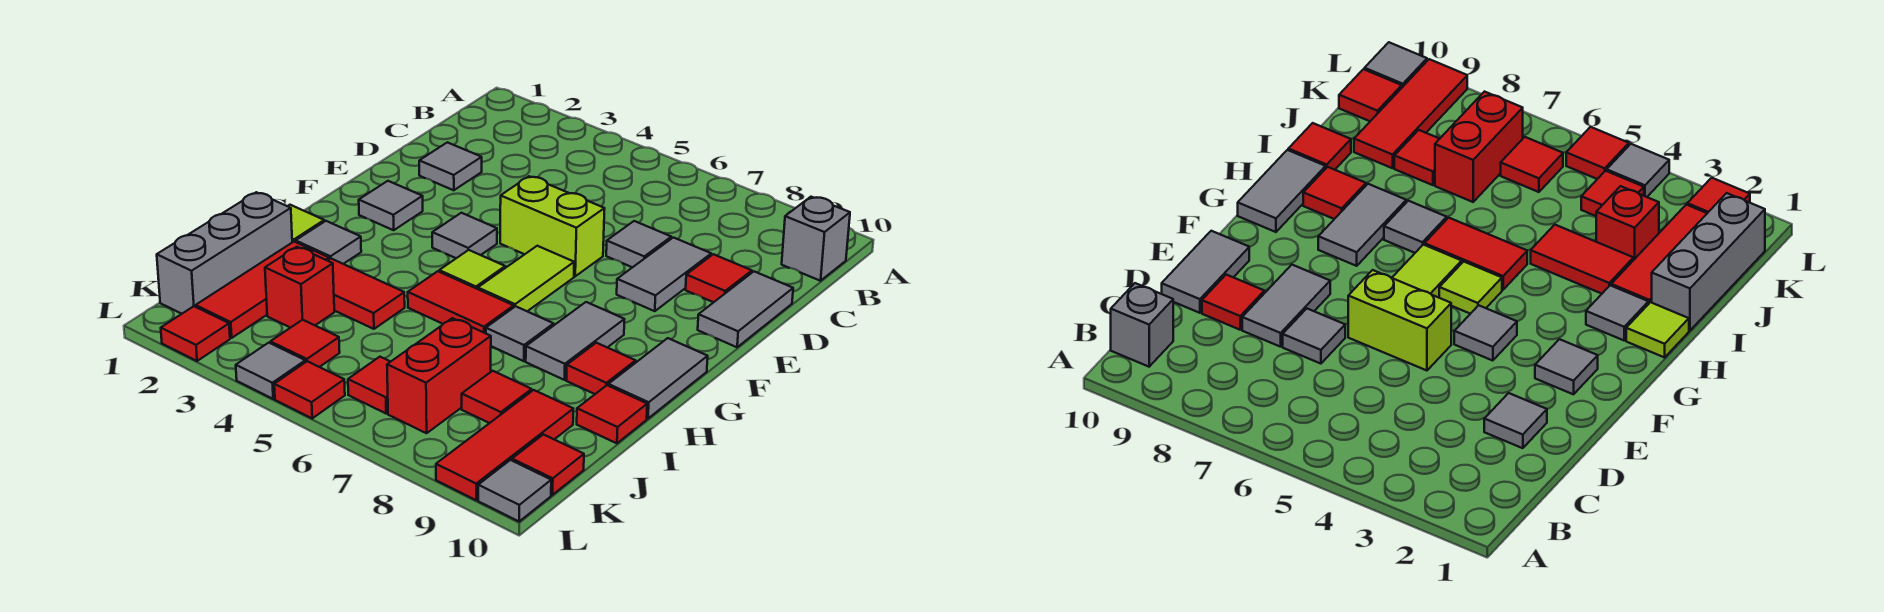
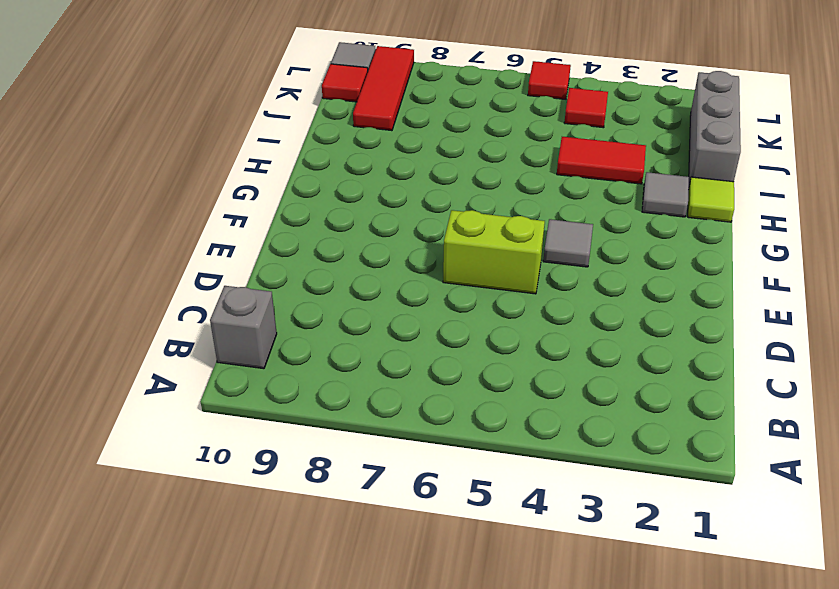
none -> grey tile D2 level 1
none -> grey tile D7 level 1
none -> grey tile D8:E8 level 1
none -> red tile D9 level 1

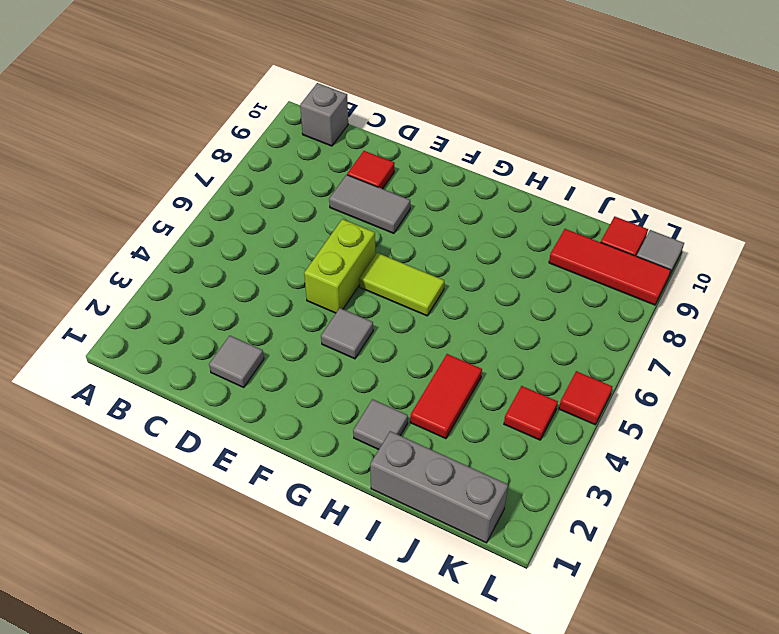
none -> grey tile D7 level 1
none -> grey tile D10:E10 level 1
none -> grey tile F2 level 1
none -> lime tile G5 level 1

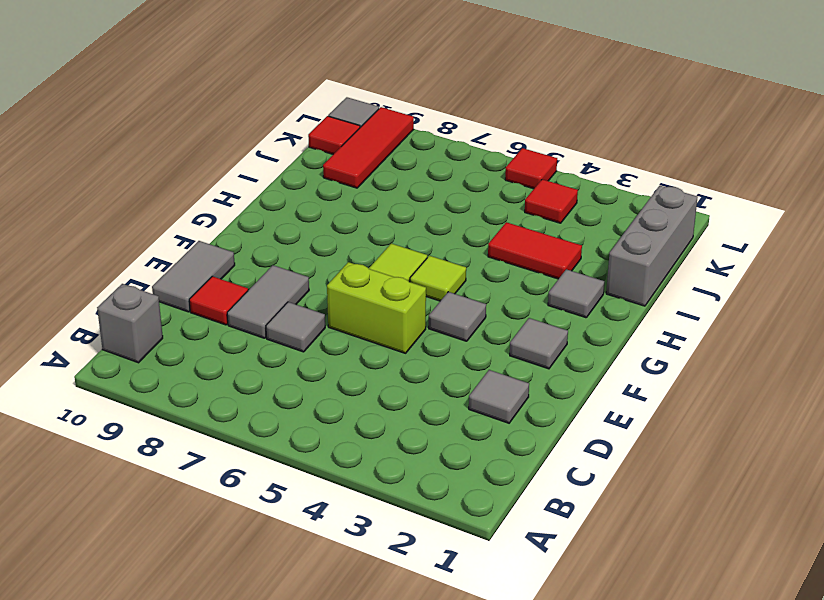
none -> grey tile G8:H8 level 1
none -> grey tile G10:H10 level 1
none -> lime tile H1 level 1
none -> red tile H5:H6 level 1

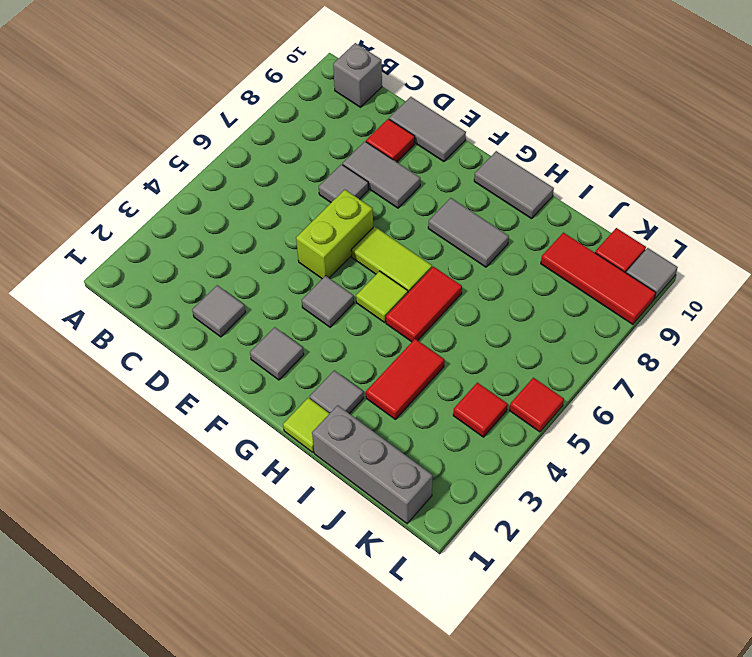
none -> grey tile H7 level 1
none -> red tile H9 level 1
none -> red tile I2:K2 level 1
none -> red tile I10 level 1

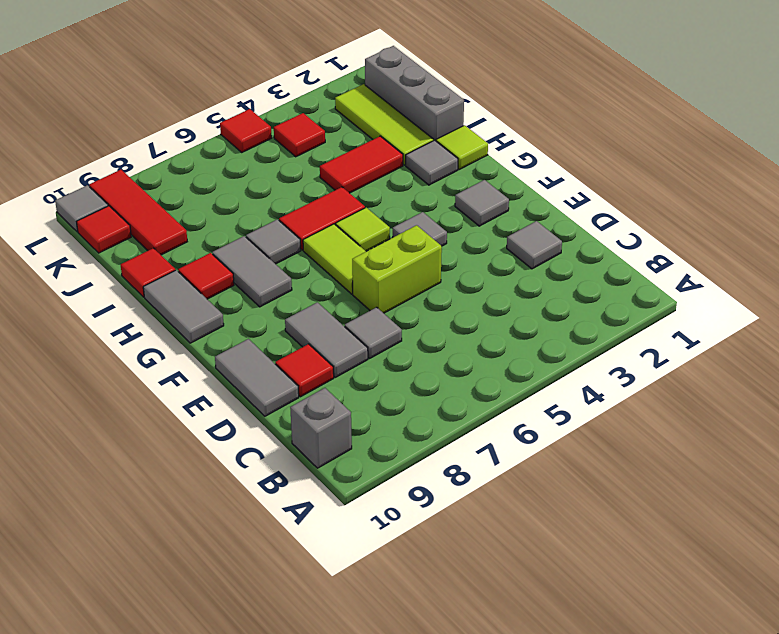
lime tile I2:K2 level 1 -> red tile I2:K2 level 1
none -> red brick J3 level 1
none -> red brick J7:K7 level 1
none -> red tile J8 level 1
none -> red tile K6 level 1

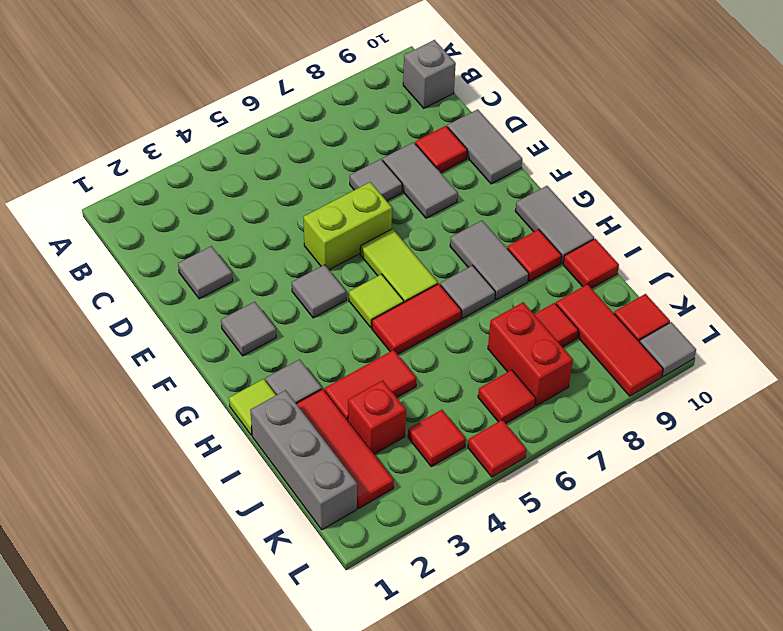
none -> red tile L2 level 1
none -> grey tile L4 level 1

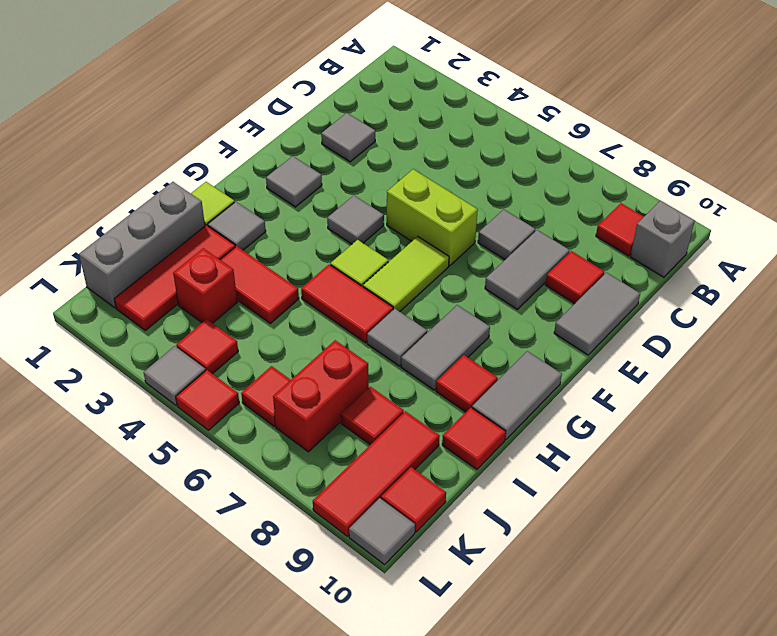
red tile B9 level 1 -> red tile L2 level 1

